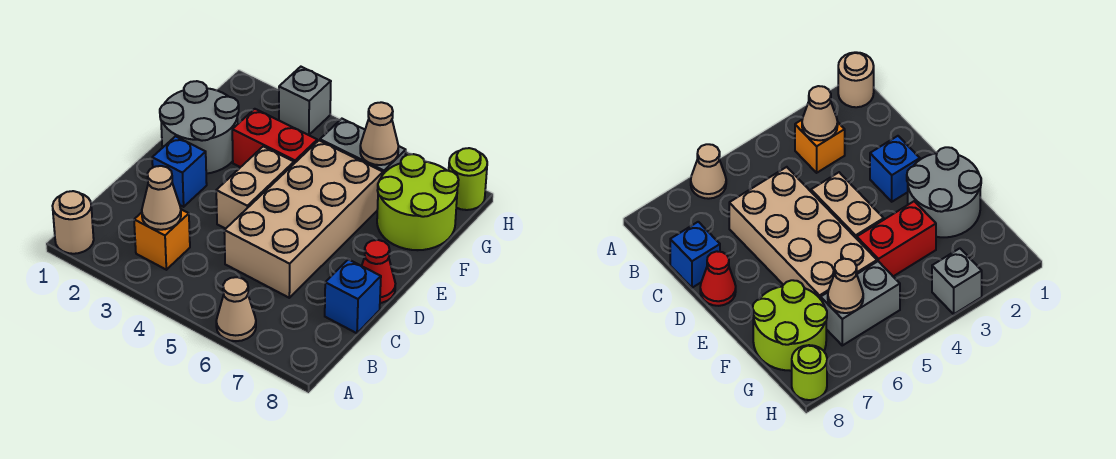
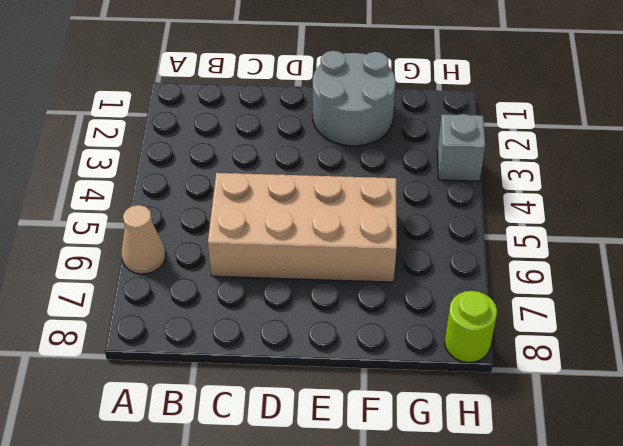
none -> tan round brick A1 level 1
none -> orange brick B3 level 1
none -> blue brick C8 level 1

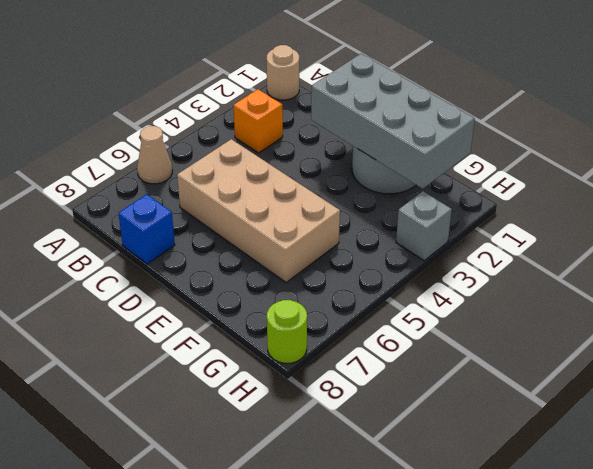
grey brick D1:G2 level 2 -> none
none -> blue brick D2 level 1
none -> tan brick D4:E4 level 1
none -> red cone D8 level 1

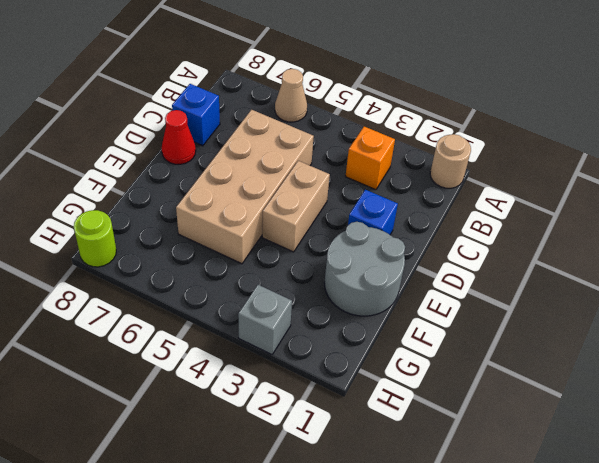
none -> red brick F3:F4 level 1
none -> lime round brick F7:G8 level 1
none -> grey brick G5:G6 level 1

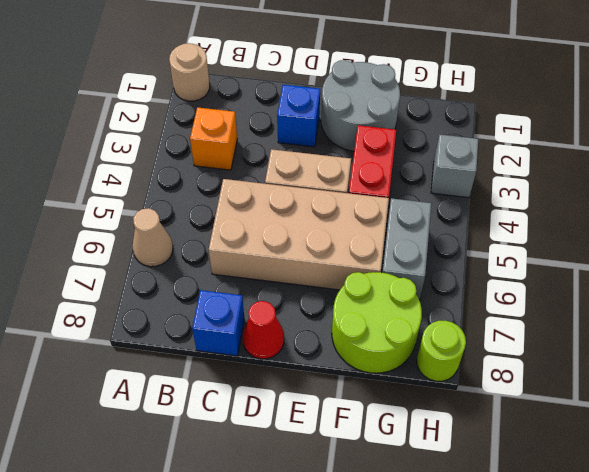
none -> tan cone B3 level 2
none -> tan cone G6 level 2

